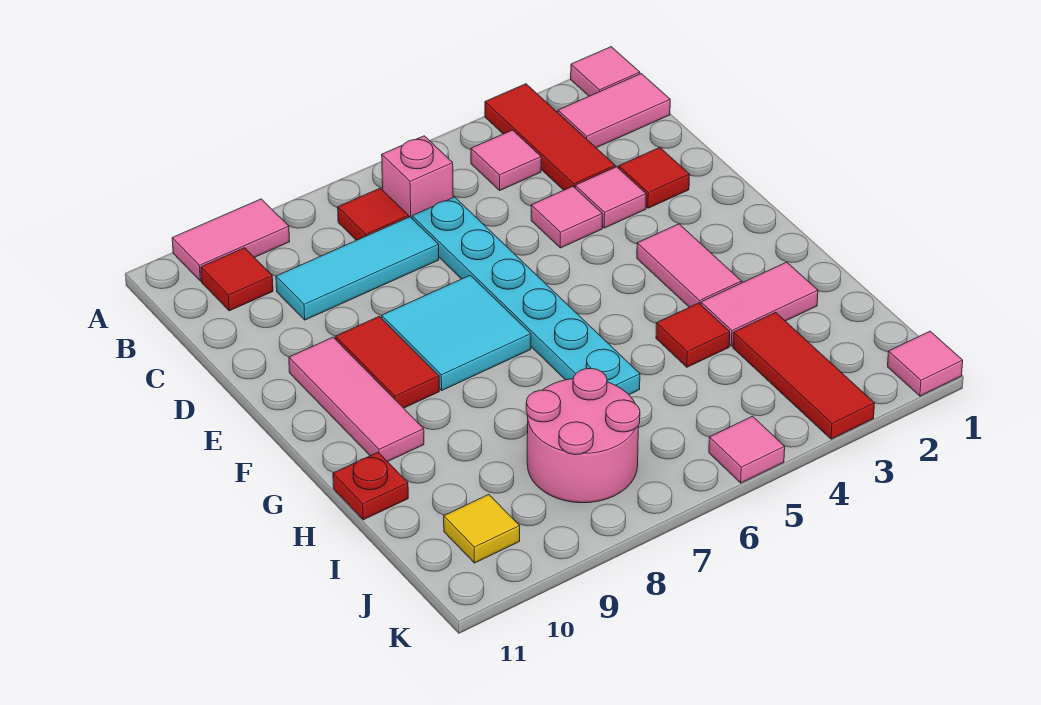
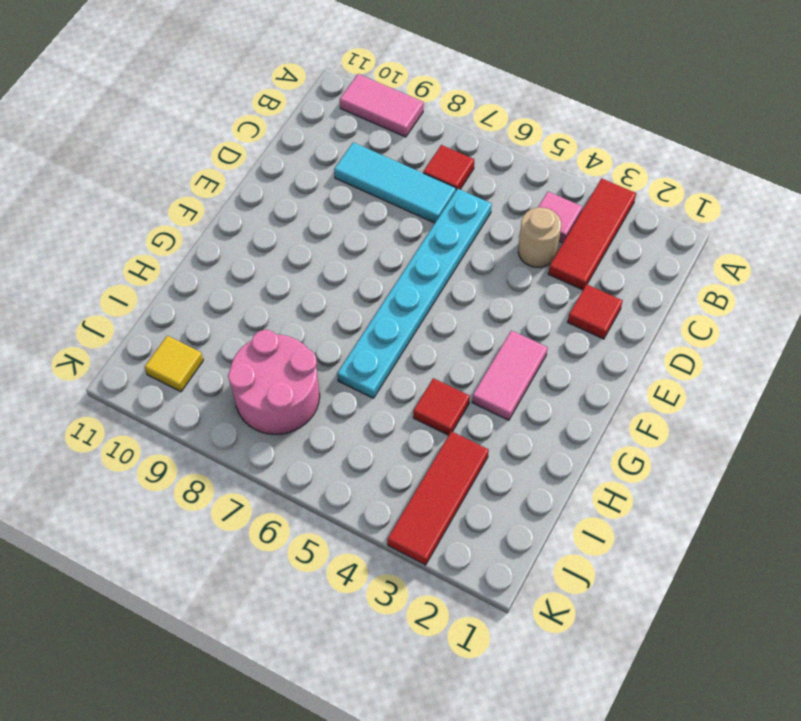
tan round brick C4 level 1 -> none
none -> pink tile A1 level 1
none -> pink tile B1:B2 level 1
none -> pink brick B6 level 1

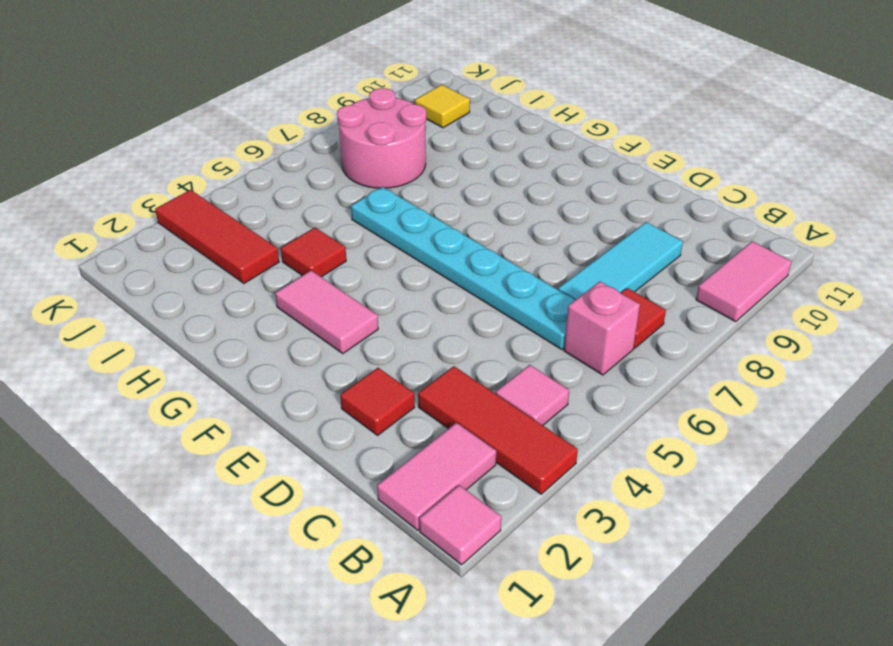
none -> red tile B10 level 1
none -> pink tile D3 level 1
none -> pink tile D4 level 1

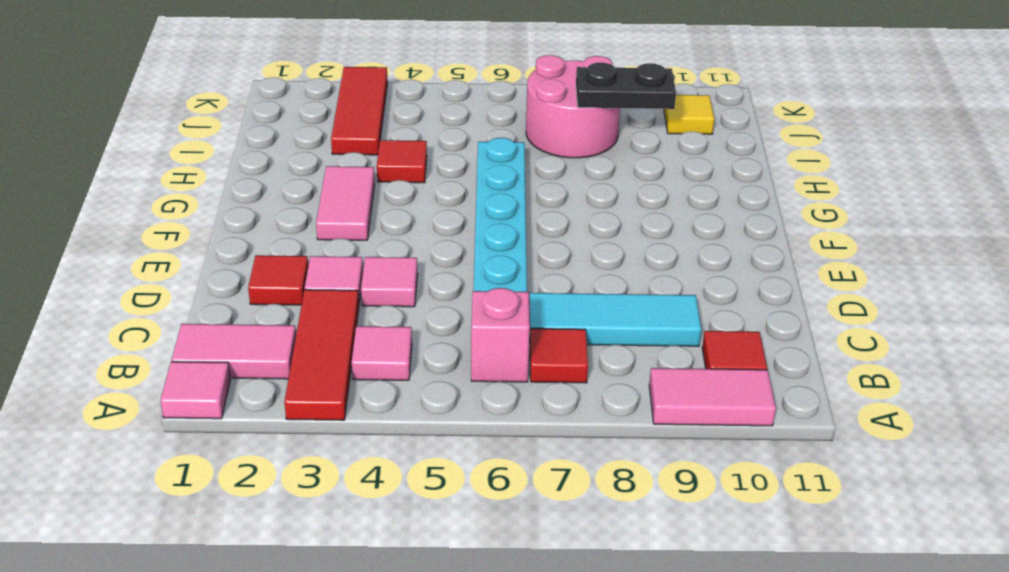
black plate I8:I9 level 2 -> none
none -> cyan tile E7:F8 level 1
none -> red tile E9:F9 level 1
none -> pink tile E10:G10 level 1

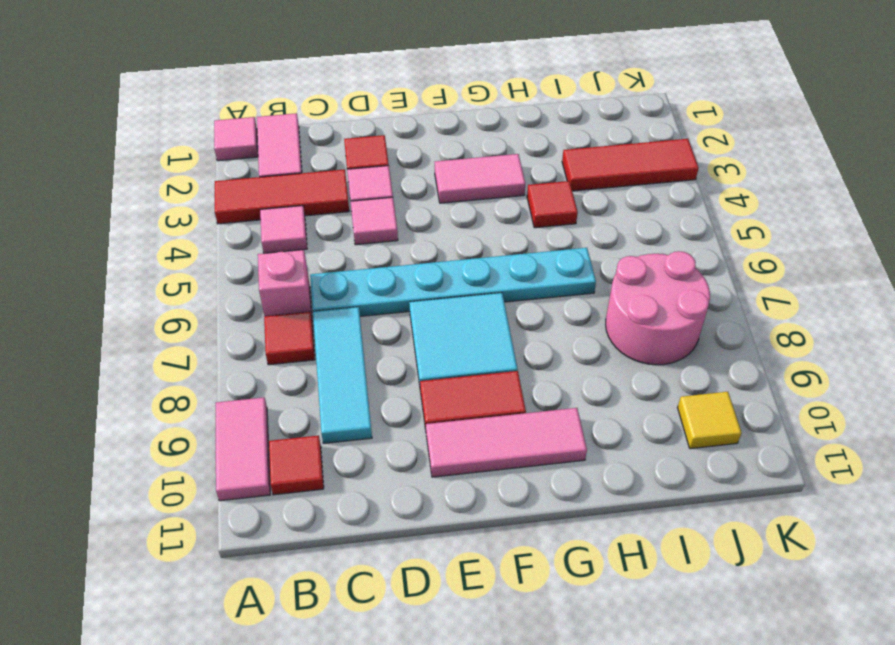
none -> pink tile H2:H3 level 1
none -> red plate H11 level 1
none -> pink tile K1 level 1

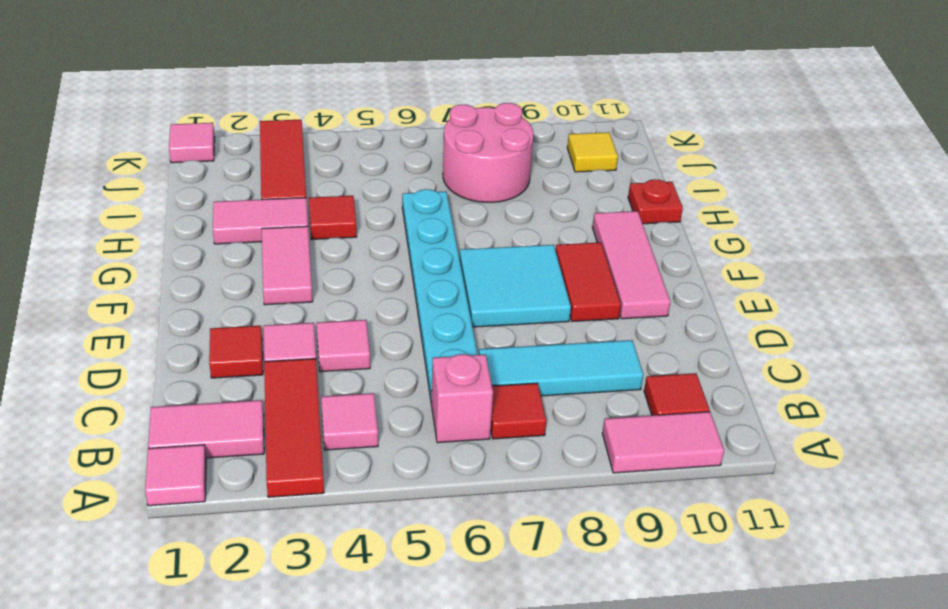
none -> pink tile K5 level 1

